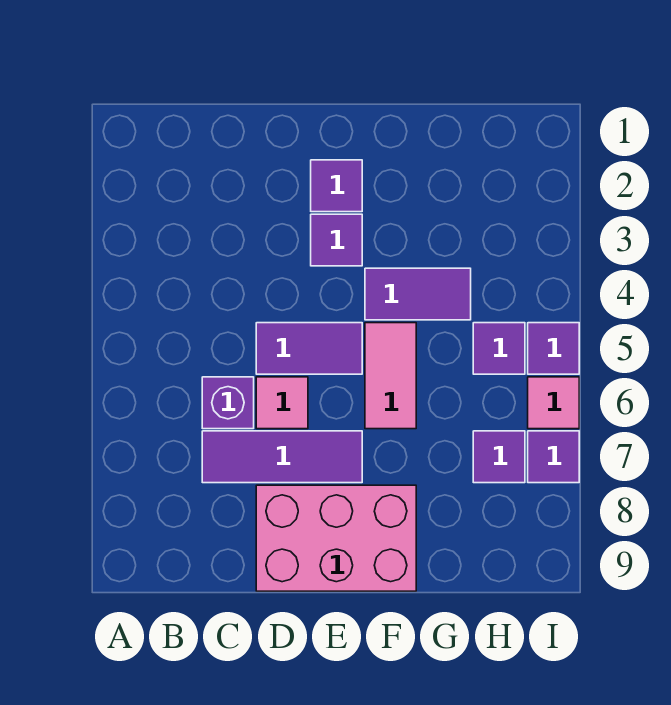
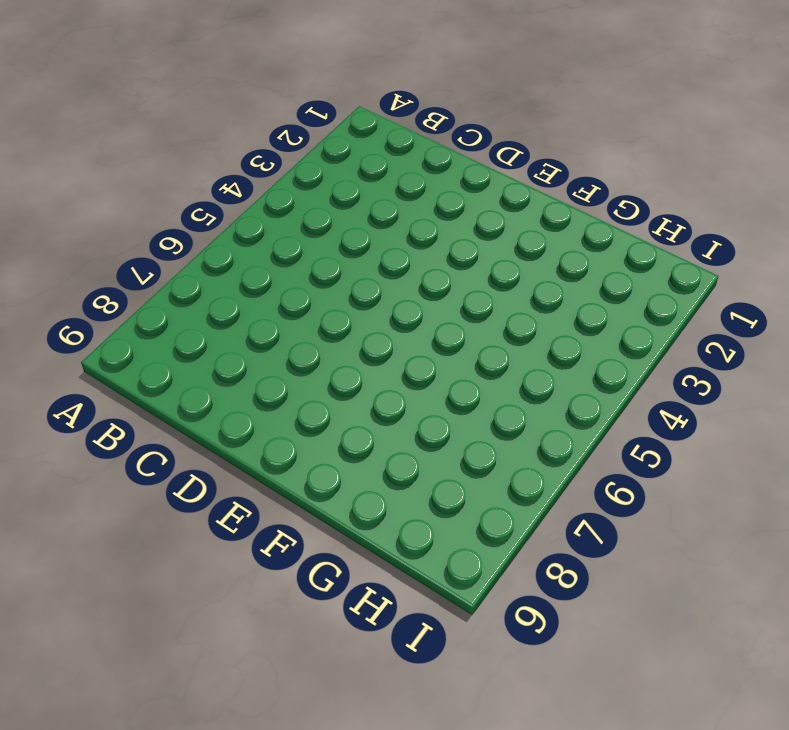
none -> purple brick C6 level 1
none -> purple tile C7:E7 level 1
none -> purple tile D5:E5 level 1

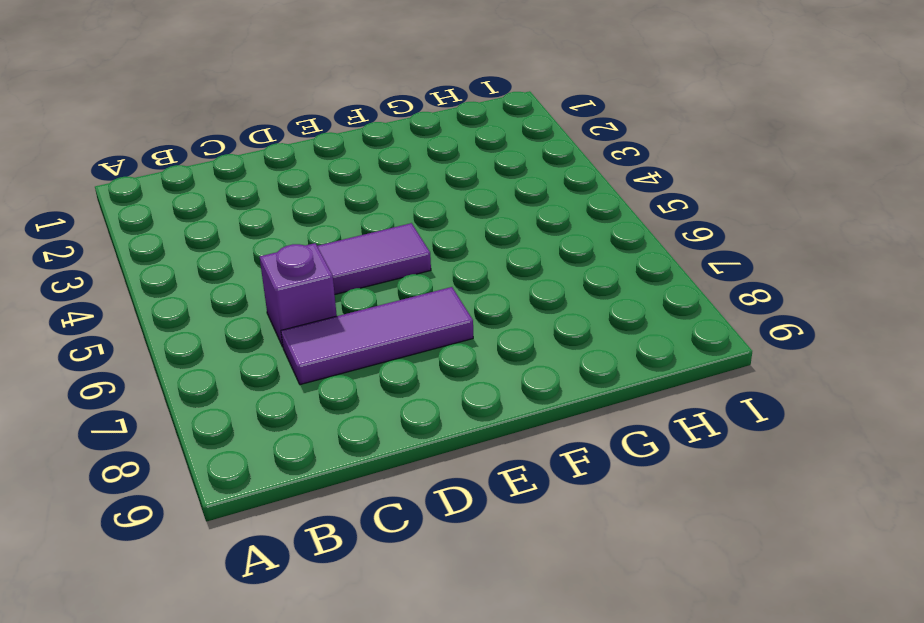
none -> pink tile D6 level 1
none -> pink brick D8:F9 level 1
none -> purple tile E2 level 1

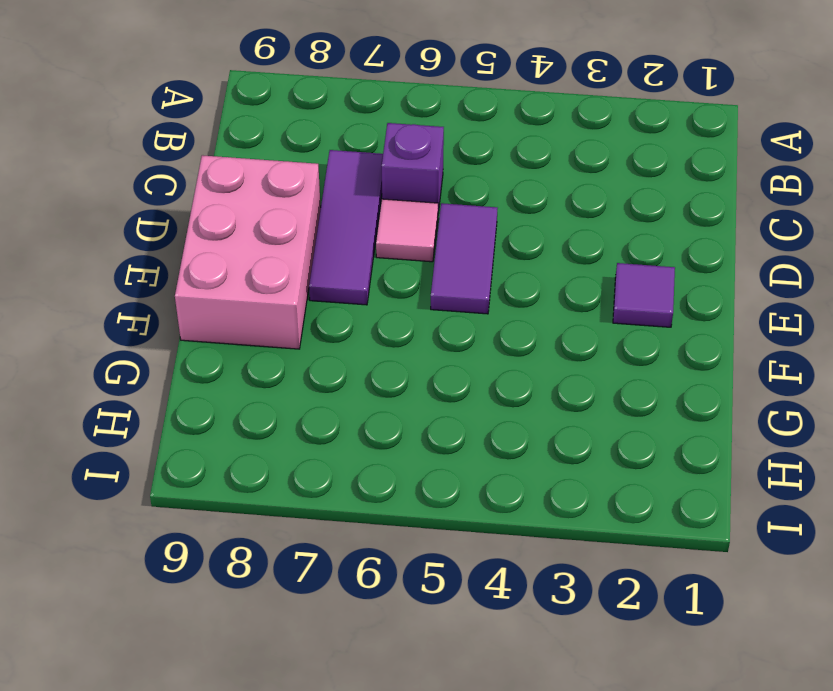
none -> purple tile E3 level 1
none -> purple tile F4:G4 level 1
none -> pink tile F5:F6 level 1

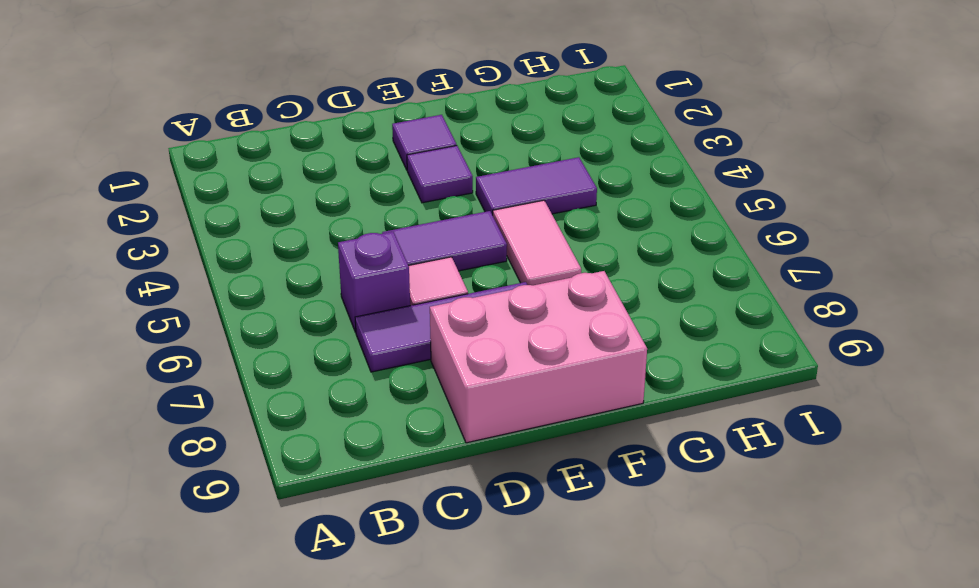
none -> purple tile H5 level 1
none -> purple tile H7 level 1
none -> purple tile I5 level 1

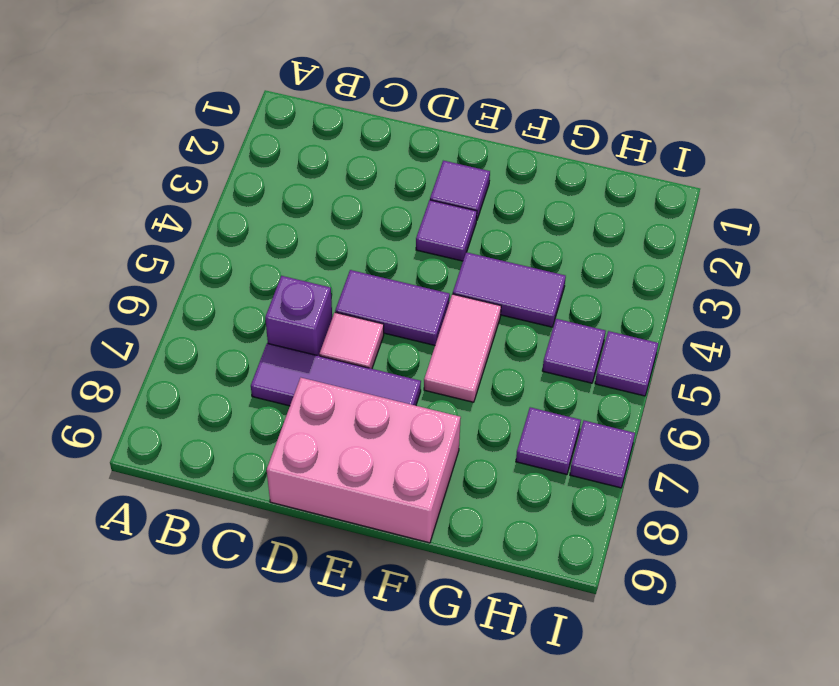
none -> pink tile I6 level 1

